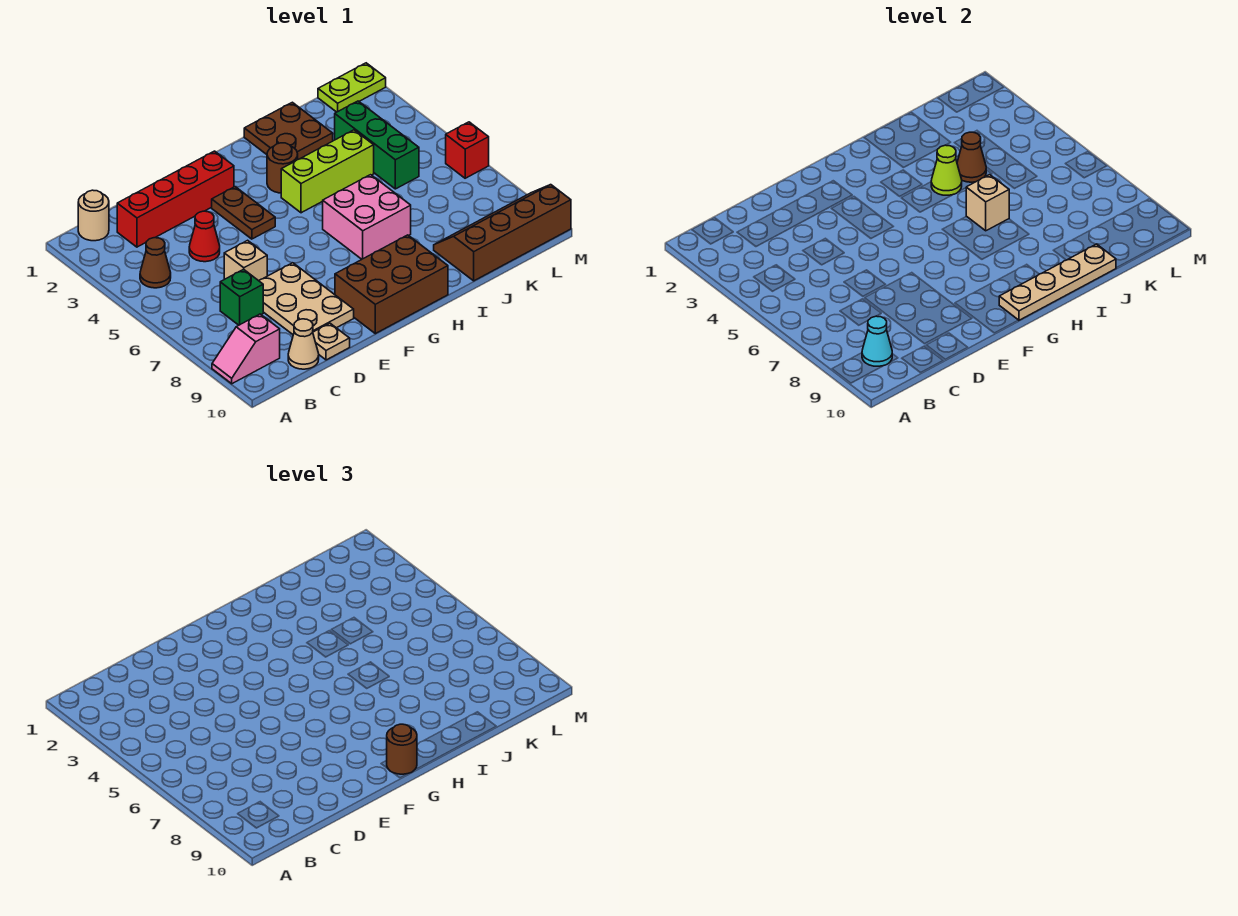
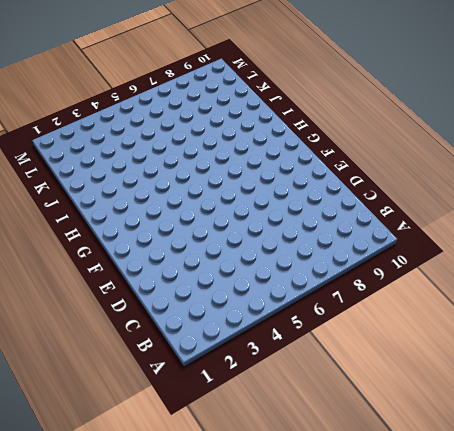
none -> pink slope A9:B9 level 1 top B
none -> tan round brick B1 level 1
none -> brown cone B4 level 1

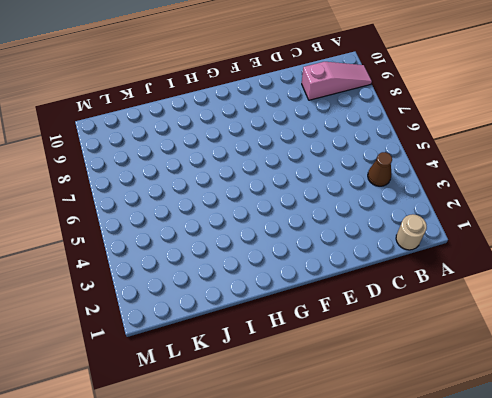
pink slope A9:C9 level 1 top C -> pink slope A9:B9 level 1 top B
none -> red brick C2:F2 level 1
none -> green brick C7 level 1
none -> tan cone C10 level 1

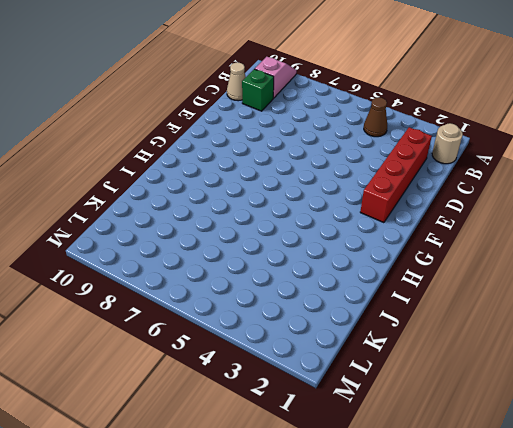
green brick C9 level 1 -> green brick C7 level 1
none -> red cone D4 level 1
none -> tan brick D6 level 1
none -> tan plate D7:E9 level 1

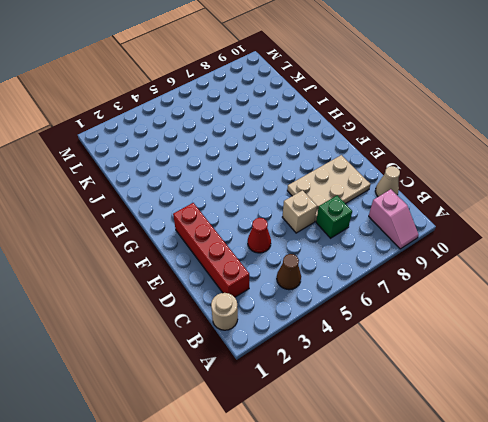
none -> tan plate D10 level 1
none -> brown plate F3:F4 level 1
none -> brown brick F9:H10 level 1

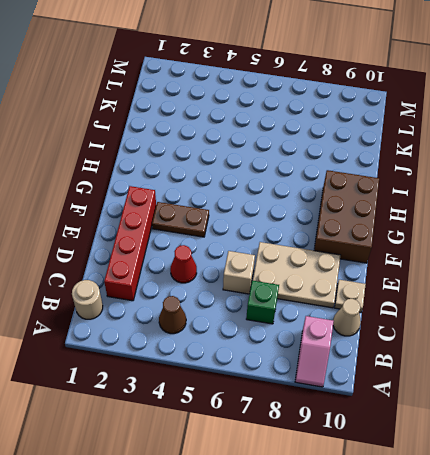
none -> brown round brick H3 level 1
none -> lime brick H4:J4 level 1
none -> pink brick H6:I7 level 1

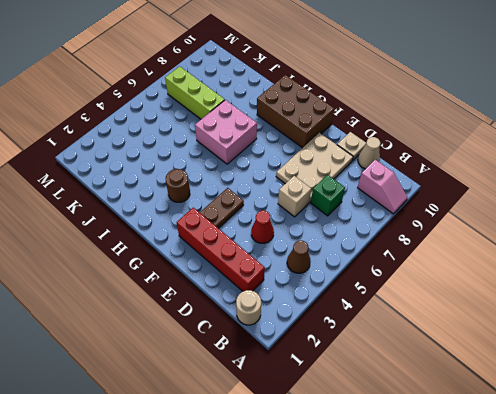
lime brick J7:L7 level 1 -> lime brick H4:J4 level 1
none -> brown plate I1:J2 level 1
none -> brown slope J9:M10 level 1 top 10
none -> green brick K3:K5 level 1

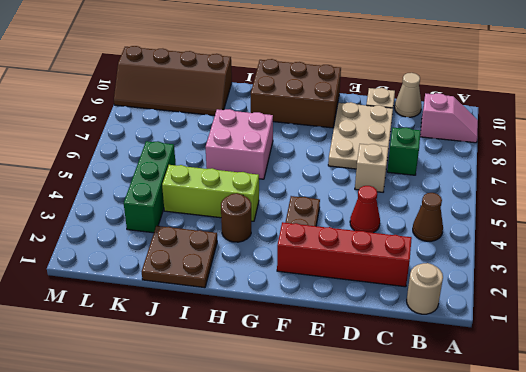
none -> lime plate L1:M1 level 1
none -> red brick M6 level 1
none -> cyan cone B9 level 2

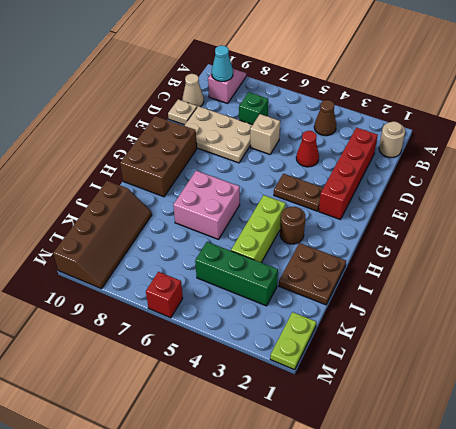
none -> tan plate G10:J10 level 2
none -> lime cone I4 level 2
none -> tan brick I6 level 2

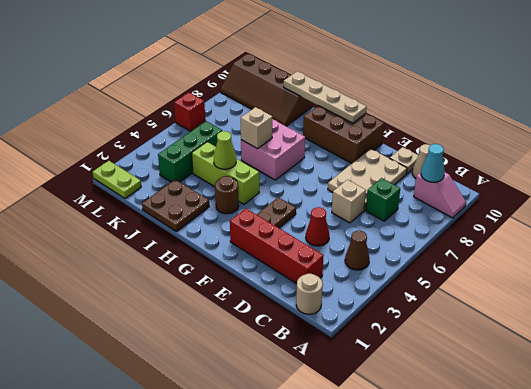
none -> brown cone J4 level 2
none -> brown round brick G10 level 3

